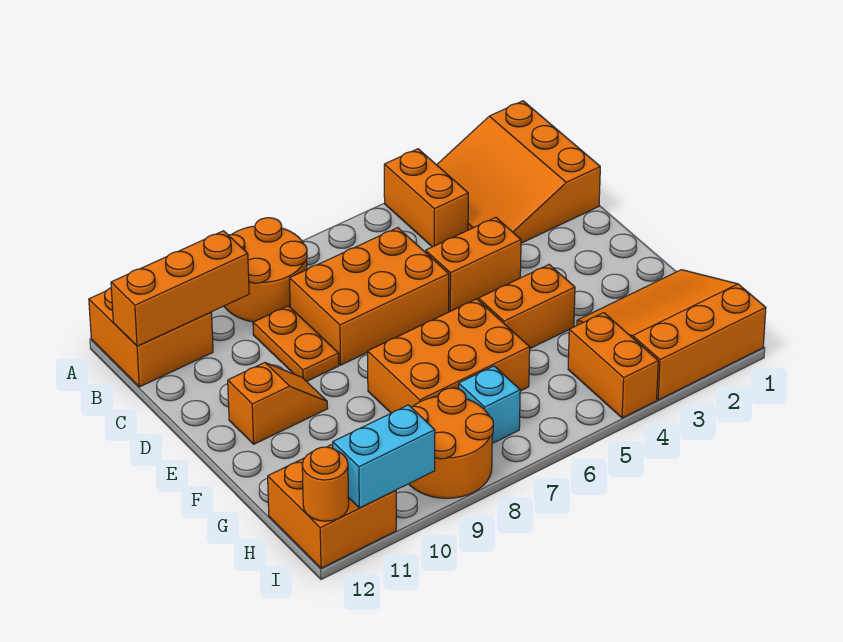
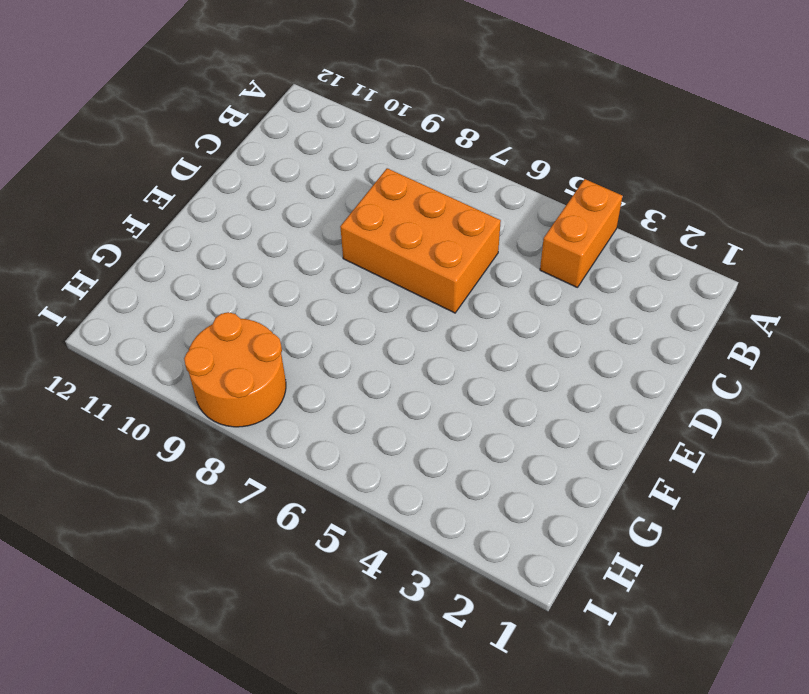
none -> orange slope A1:C3 level 1 top 1
none -> orange round brick A8:B9 level 1
none -> orange brick A11:B12 level 1

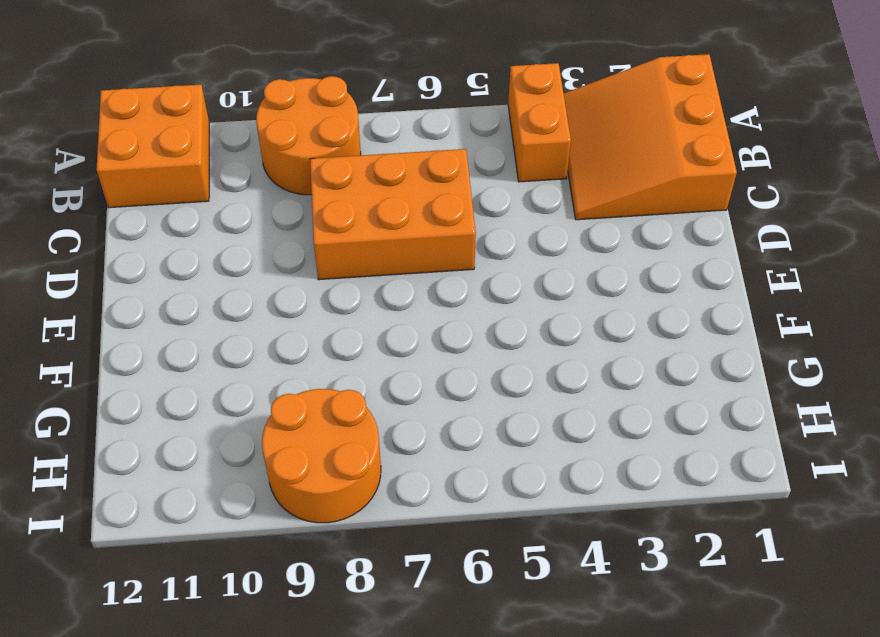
none -> orange plate C9:D9 level 1
none -> orange brick D4:D5 level 1
none -> orange slope E10:E11 level 1 top 11

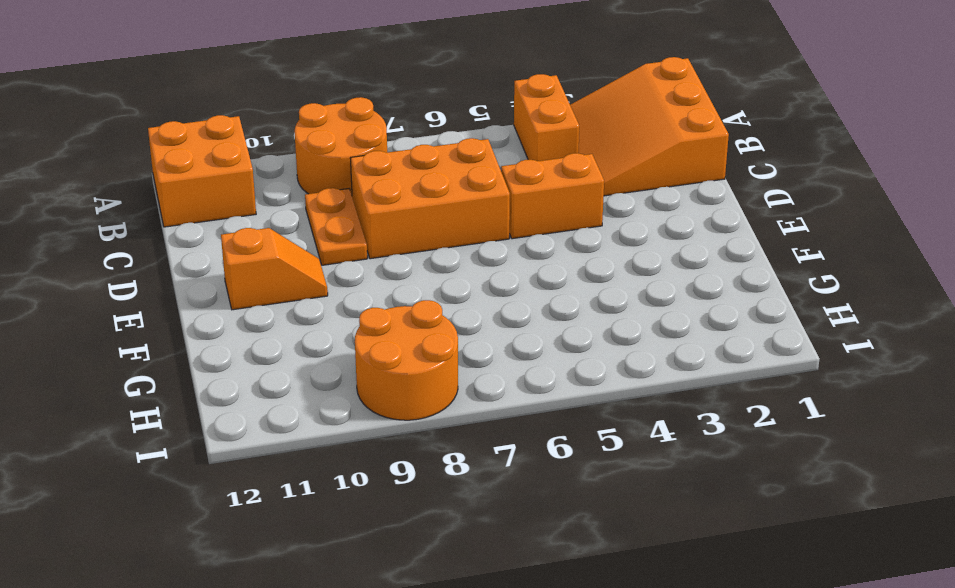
none -> orange brick F4:F5 level 1
none -> orange brick F6:G8 level 1
none -> orange slope G1:I3 level 1 top I

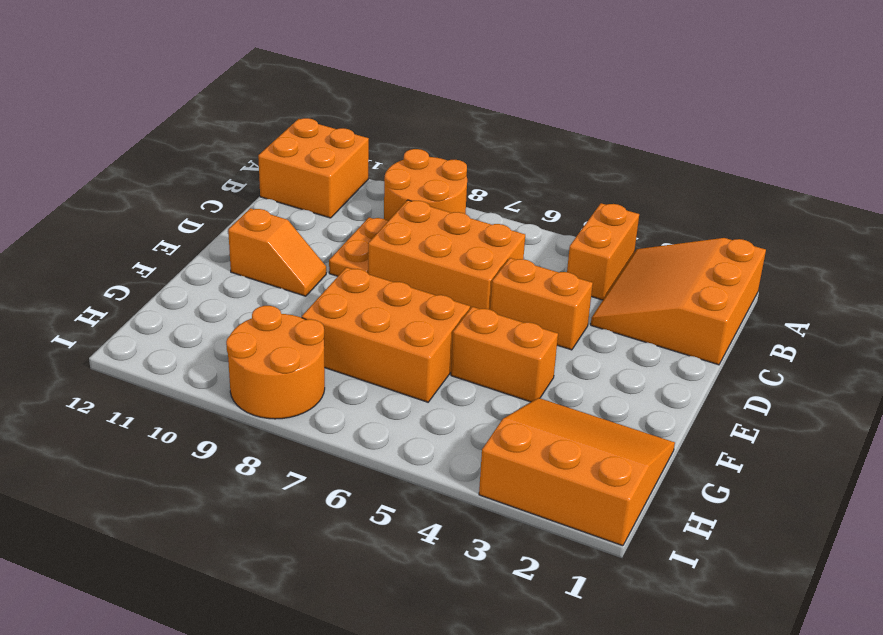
none -> orange brick H4:I4 level 1
none -> cyan brick H7 level 1
none -> orange brick H11:I12 level 1

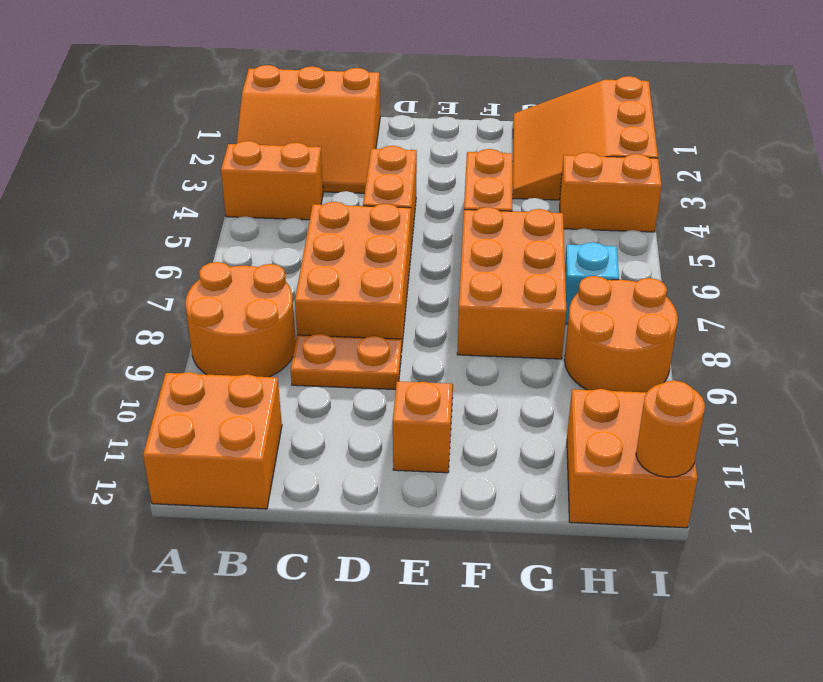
none -> orange brick B10:B12 level 2
none -> cyan brick I10:I11 level 2

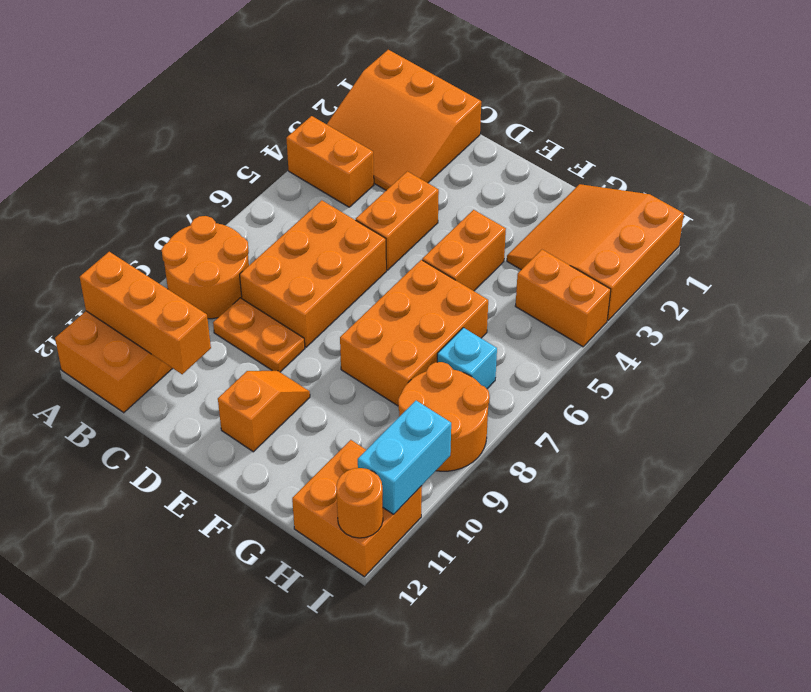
orange brick A11:C11 level 2 -> orange brick B10:B12 level 2

